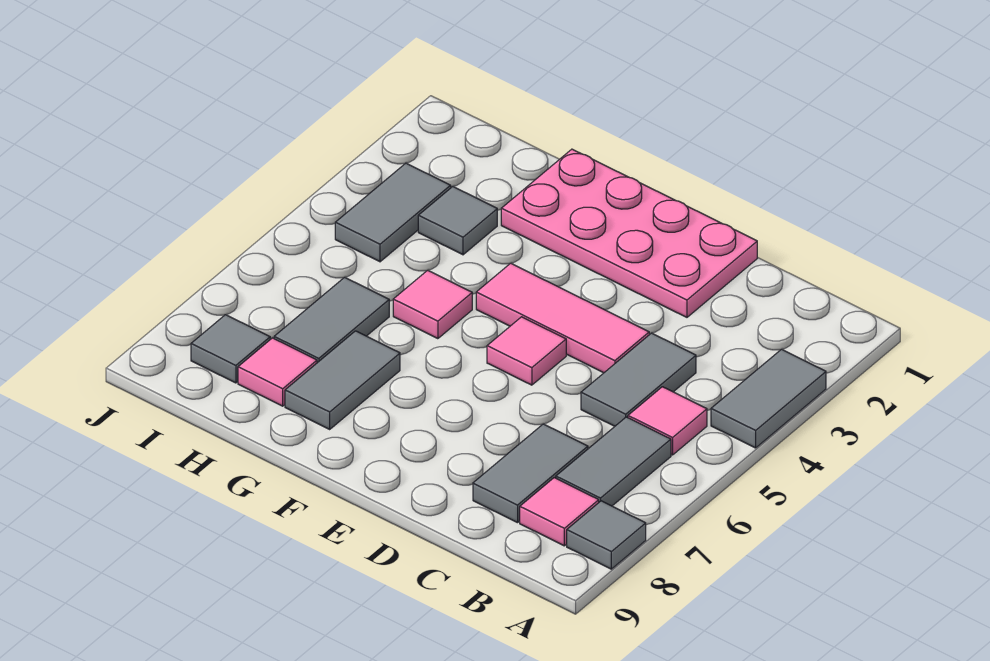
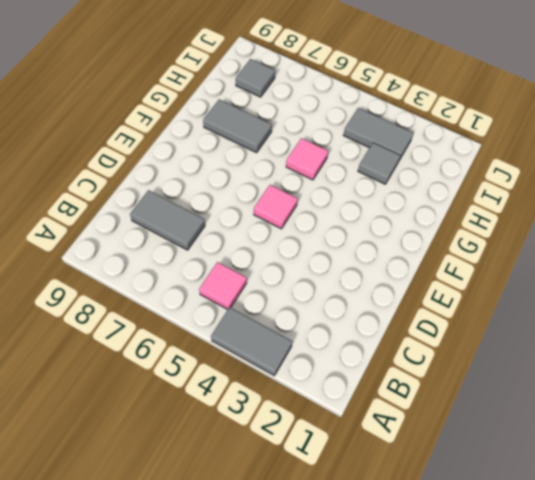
none -> grey tile A8 level 1
none -> grey tile B6:B7 level 1
none -> pink tile B8 level 1

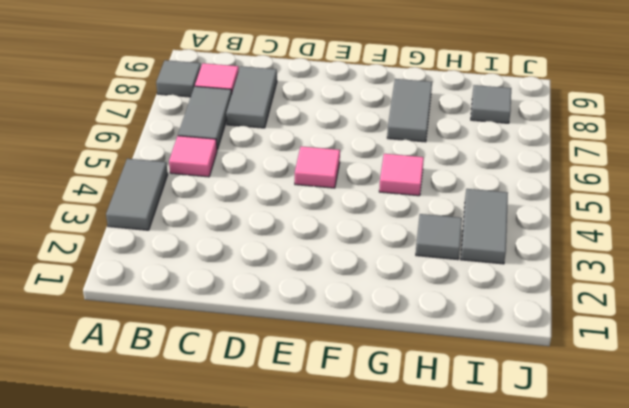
none -> grey tile C4:C5 level 1
none -> pink plate D1:G2 level 1
none -> pink tile D4:F4 level 1

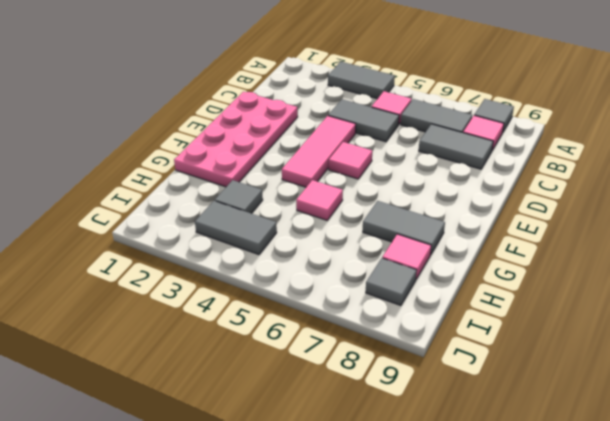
none -> grey tile H6:H7 level 1

